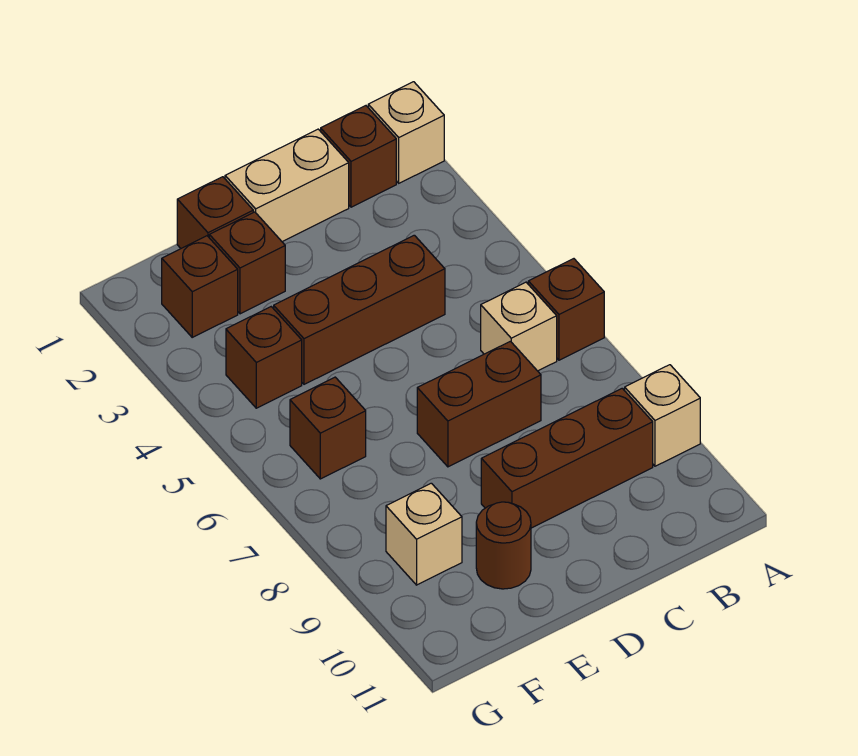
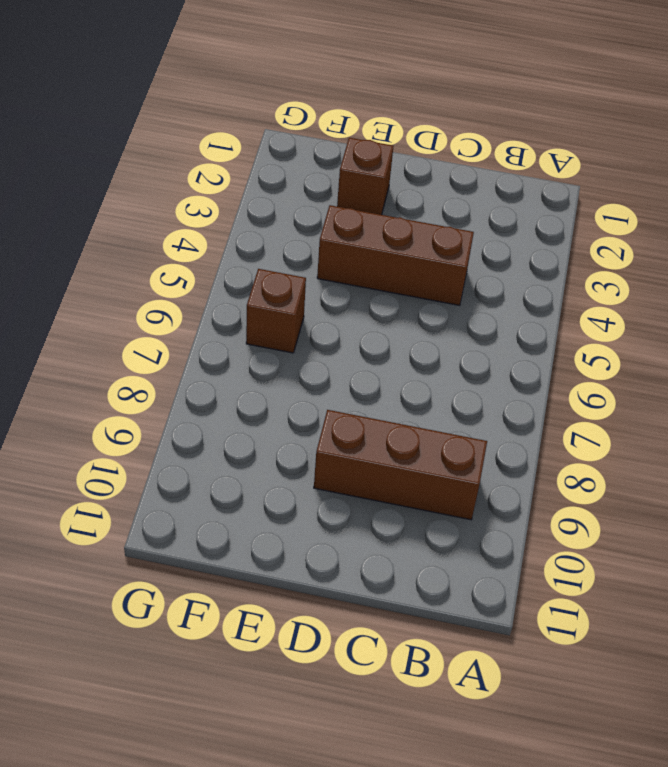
none -> tan brick A1 level 1
none -> brown brick A6 level 1
none -> tan brick A9 level 1

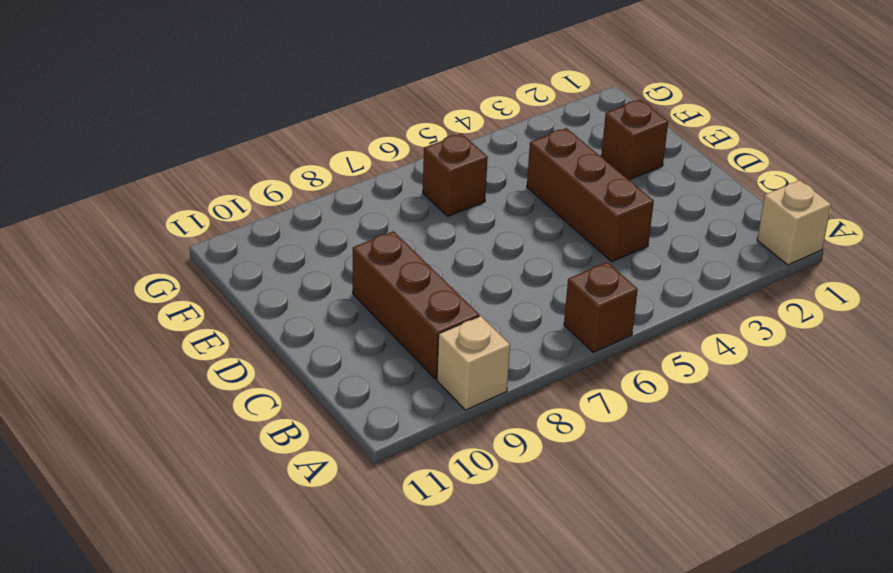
none -> brown brick B1 level 1
none -> tan brick B6 level 1
none -> tan brick C1:D1 level 1

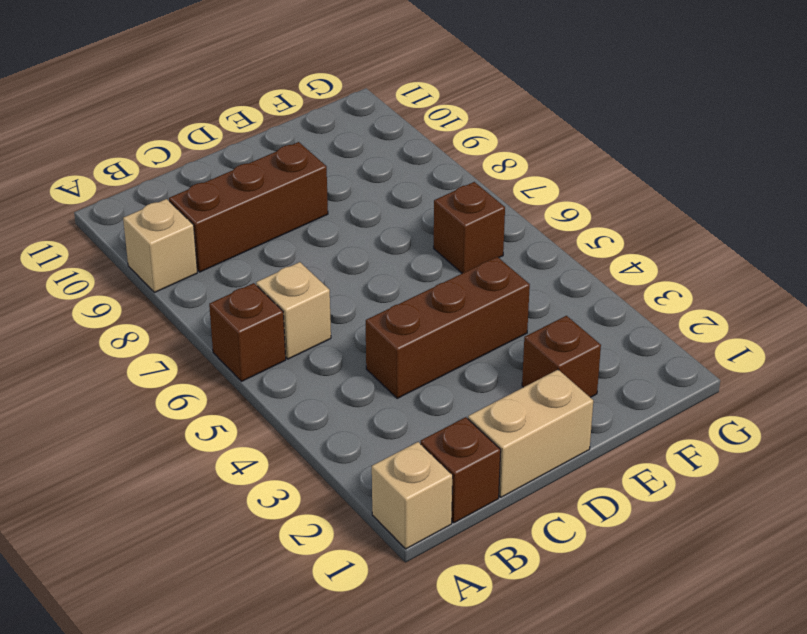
none -> brown brick C7:D7 level 1
none -> brown brick E1 level 1
none -> brown round brick E10 level 1

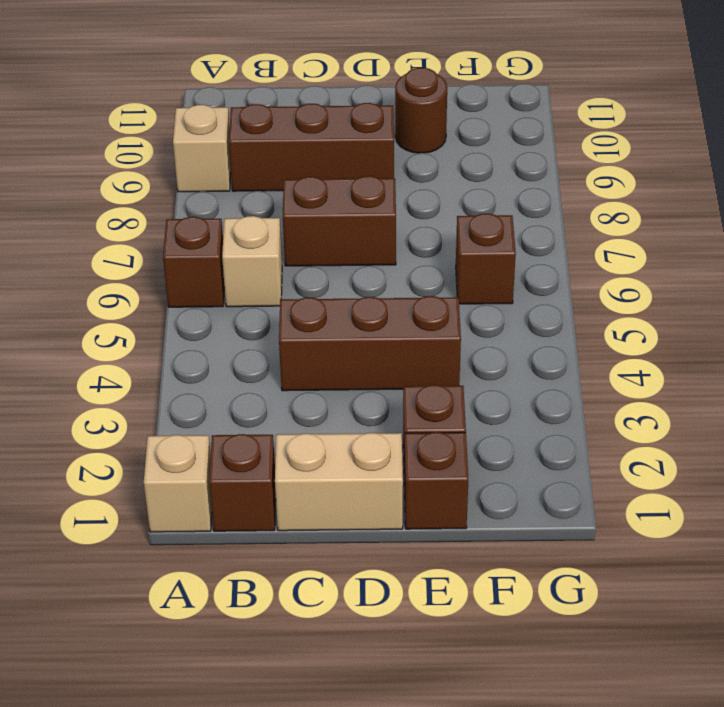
none -> brown brick F2 level 1
none -> brown brick F4 level 1
none -> tan brick F9 level 1

